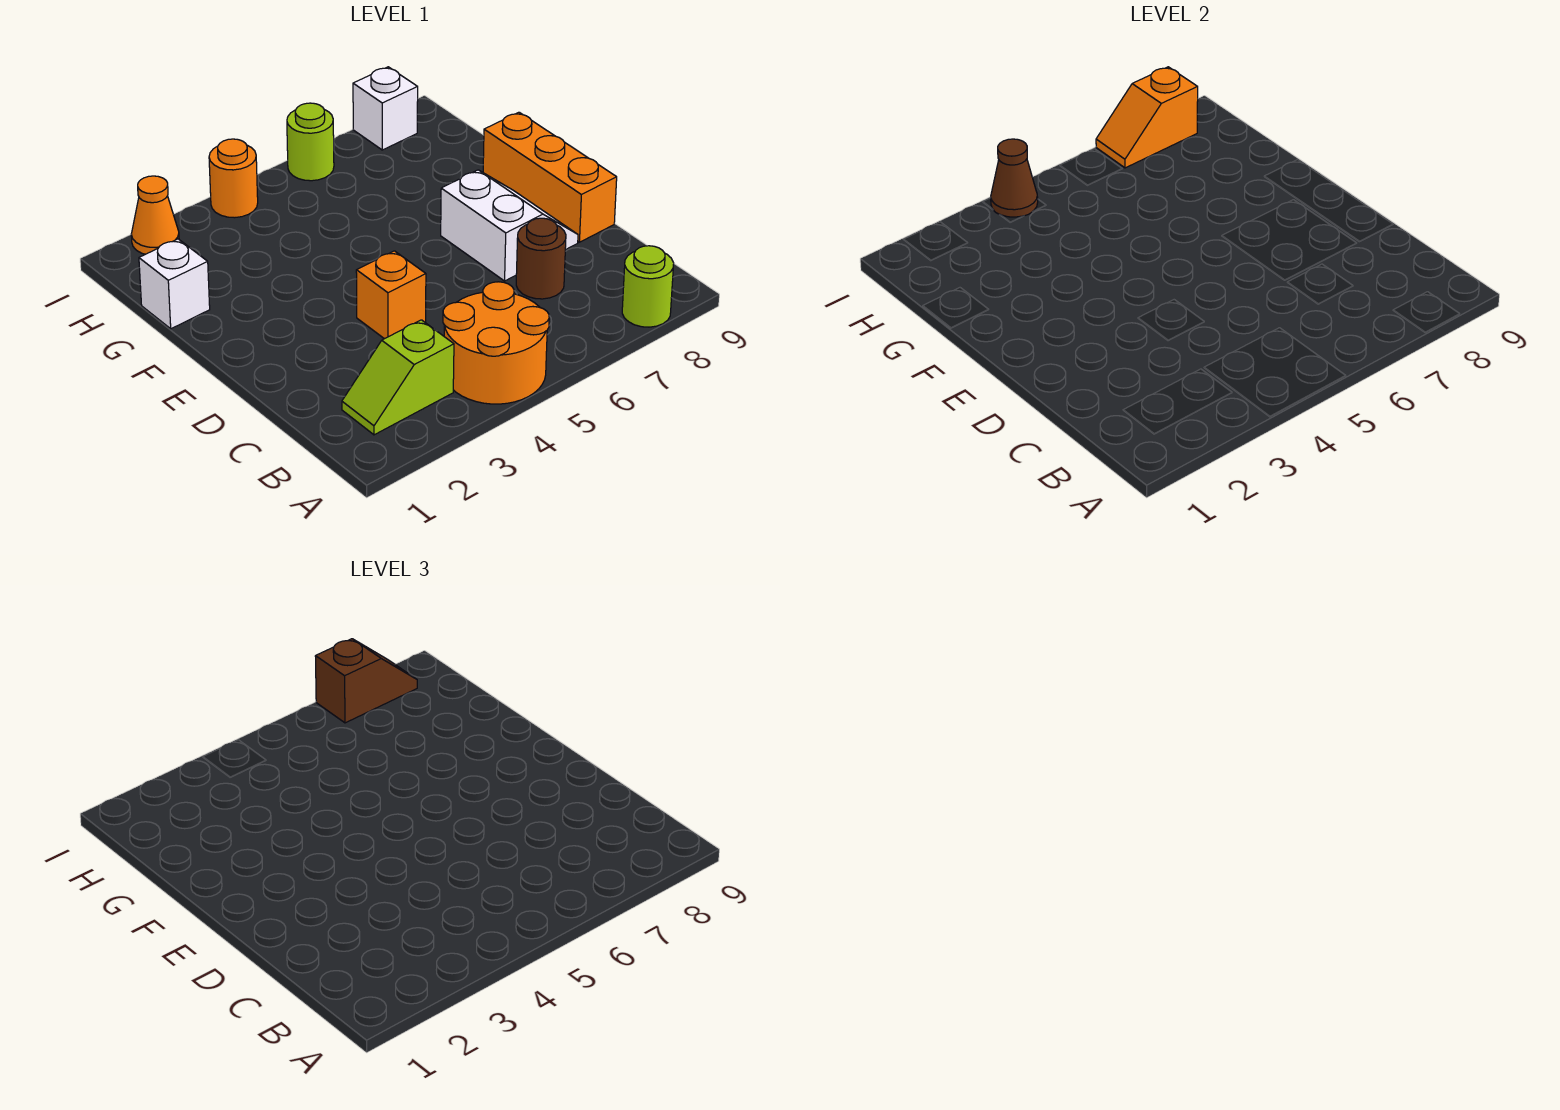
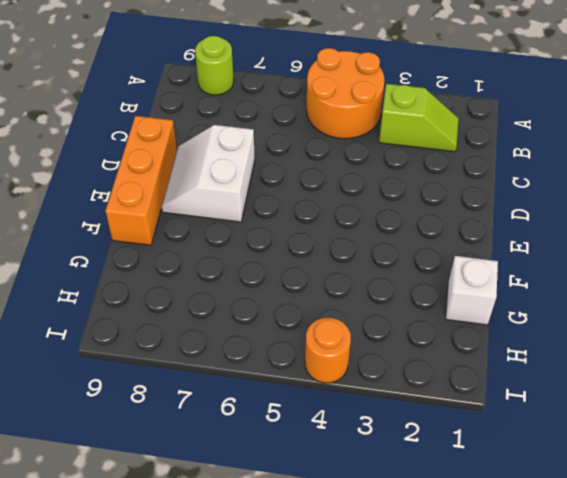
none -> brown round brick C7 level 1
none -> orange brick D4 level 1
none -> orange cone I2 level 1

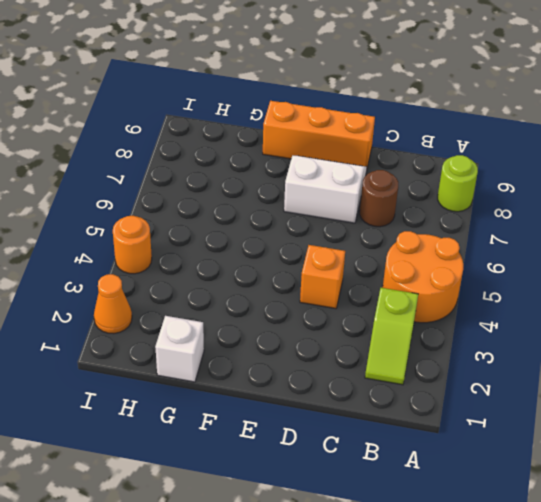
none -> lime round brick I6 level 1
none -> white brick I8 level 1
none -> brown cone I4 level 2

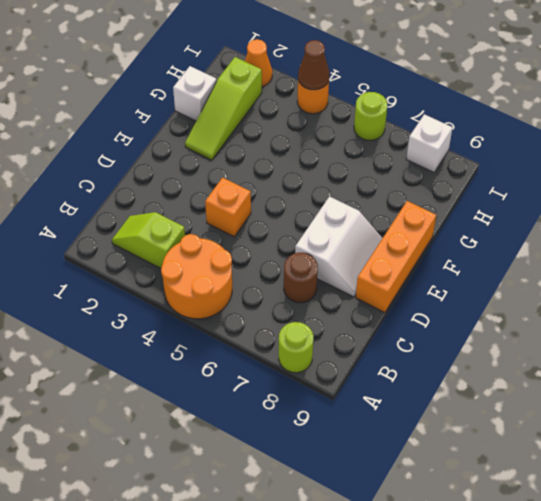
lime slope F2:H2 level 1 top H -> none
none -> orange slope I7:I8 level 2 top 8
none -> brown slope I7:I8 level 3 top 7

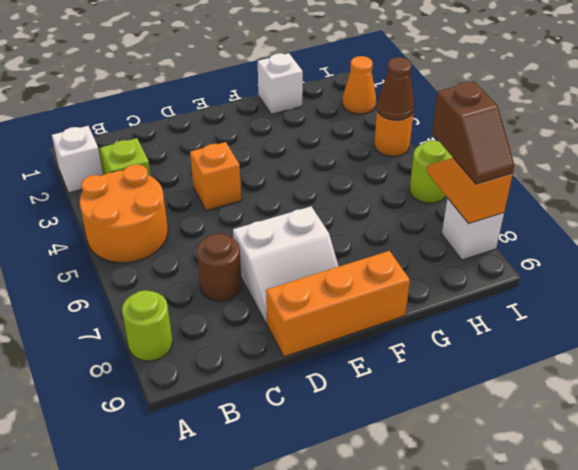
white brick A2 level 1 -> none

